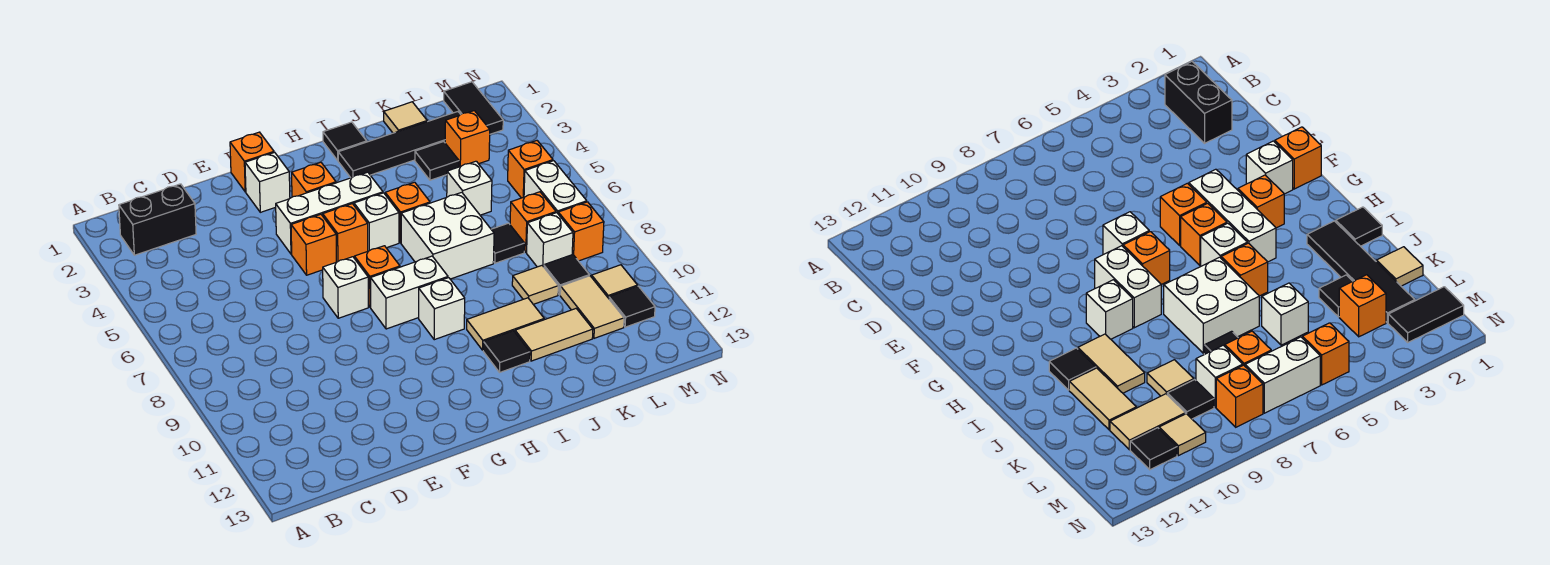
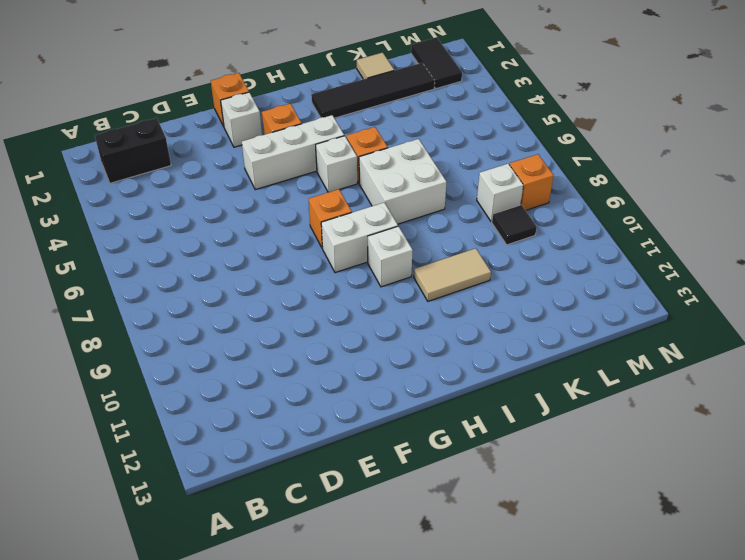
none -> orange brick F5 level 1
none -> white brick F7 level 1
none -> orange brick G5 level 1
none -> black tile I1 level 1

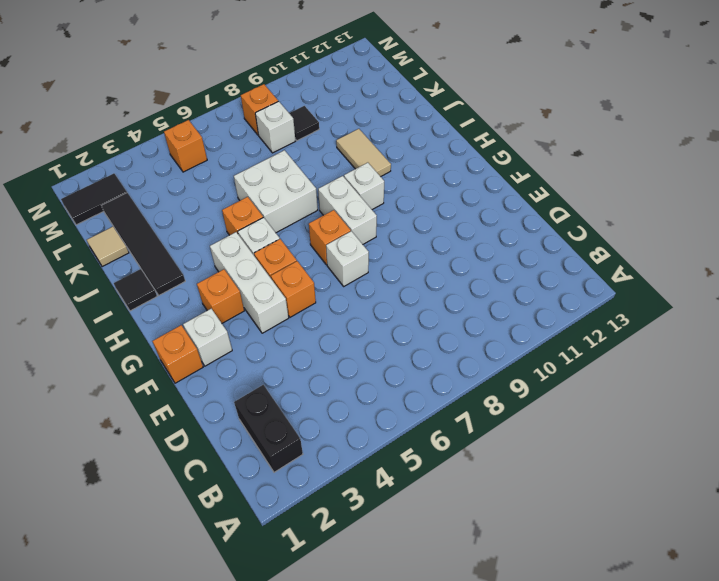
none -> black tile I11 level 1
none -> tan tile J11:K11 level 1
none -> black tile K3 level 1
none -> white brick K5 level 1

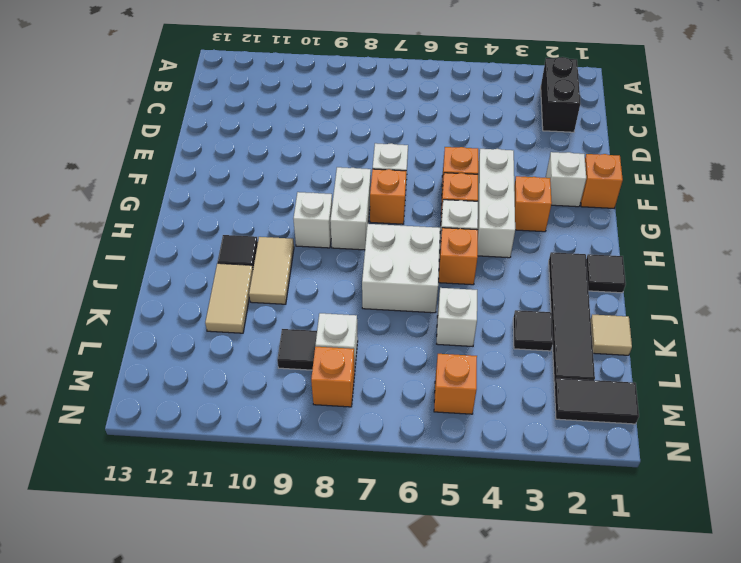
none -> black tile K7 level 1
none -> tan tile K9 level 1
none -> orange brick L3 level 1
none -> orange brick L7 level 1

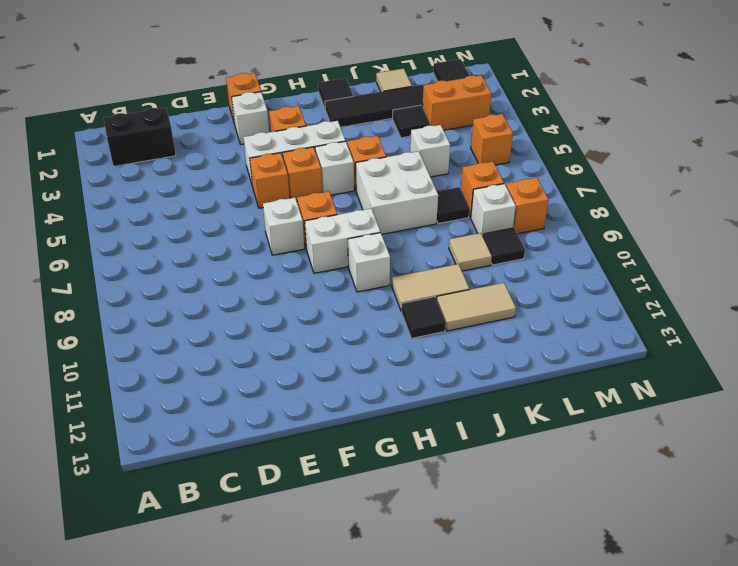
orange brick L3:M3 level 1 -> orange brick L3 level 1
none -> tan tile L10:L11 level 1
none -> white brick M6:M7 level 1
none -> tan tile M10 level 1
none -> black tile M11 level 1

